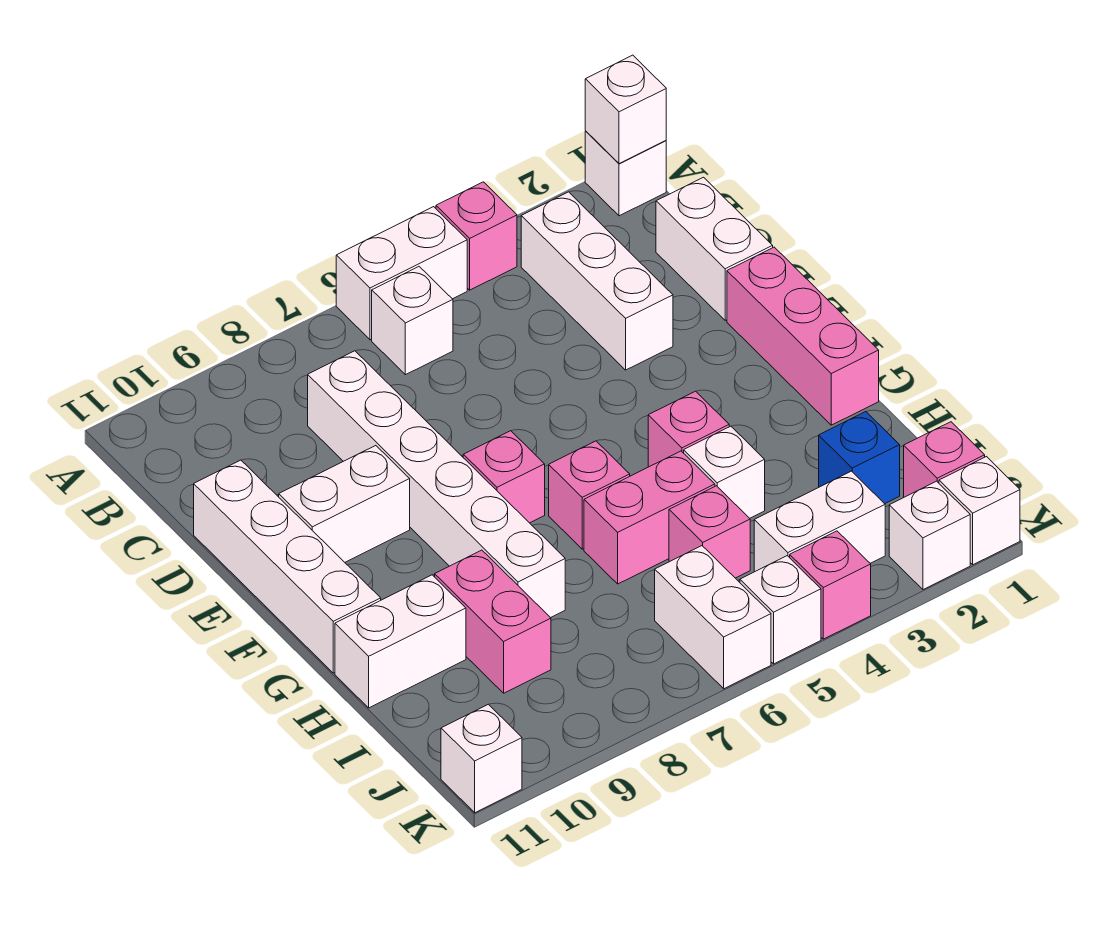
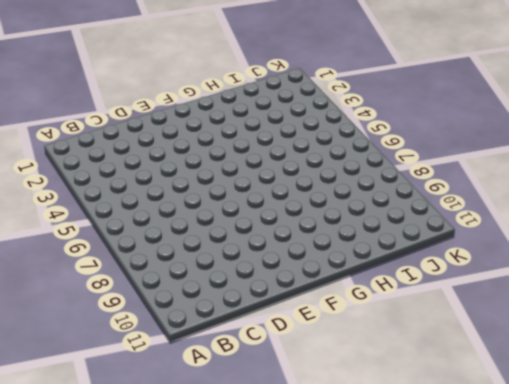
none -> white brick A1 level 1
none -> pink brick A4 level 1
none -> white brick A5:A6 level 1

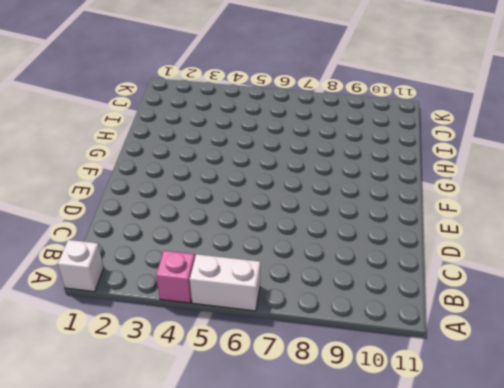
none -> white brick B3:D3 level 1
none -> white brick B6 level 1
none -> white brick C1:D1 level 1

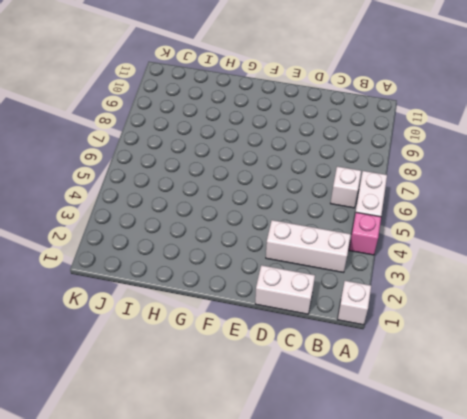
none -> white brick C8:H8 level 1
none -> white brick D11:G11 level 1
none -> pink brick E1:G1 level 1

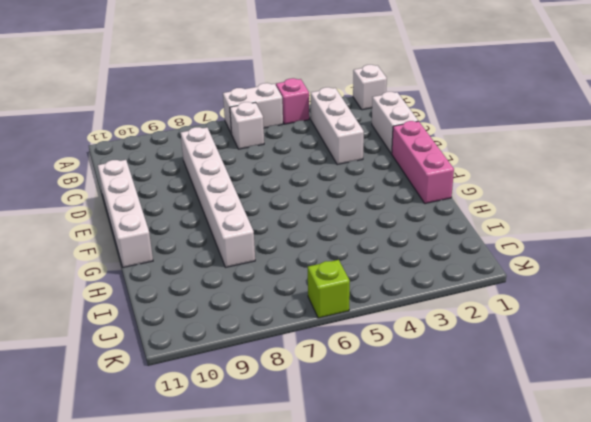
lime brick K6 level 1 -> white brick J6:K6 level 1
none -> white brick E9:E10 level 1
none -> pink brick F7 level 1
none -> pink brick G4 level 1

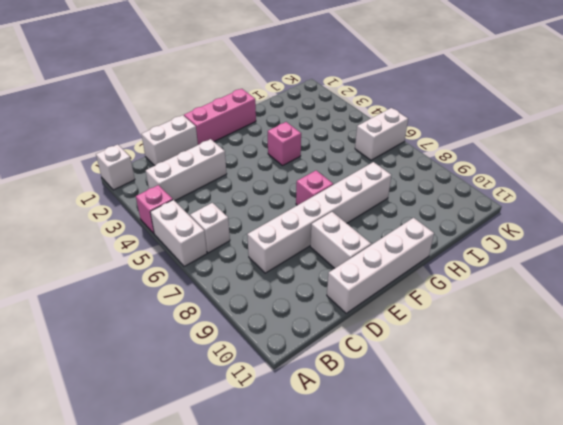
none -> pink brick G6 level 1
none -> white brick H4 level 1
none -> pink brick H5:H6 level 1

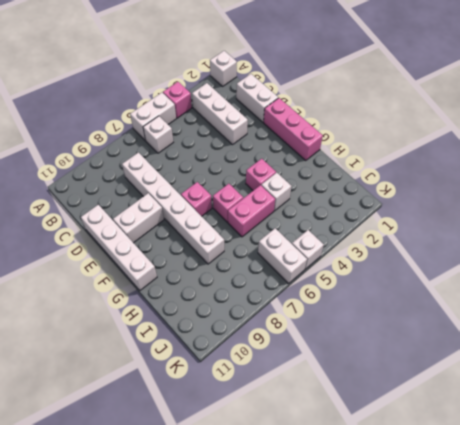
none -> pink brick H9:I9 level 1
none -> white brick H10:H11 level 1
none -> blue brick I2 level 1

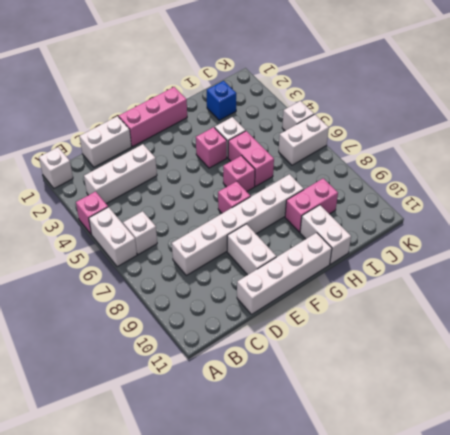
none -> pink brick I5 level 1
none -> pink brick J1 level 1
none -> white brick J3:J4 level 1

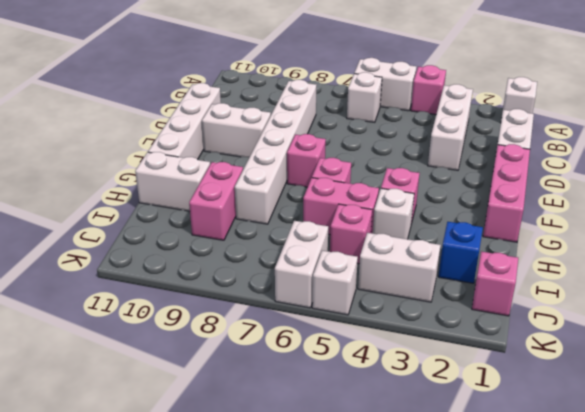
none -> white brick K1 level 1
none -> white brick K2 level 1
none -> pink brick K4 level 1

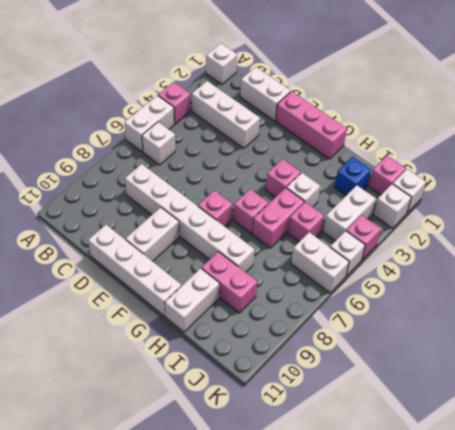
none -> white brick K11 level 1
none -> white brick A1 level 2

